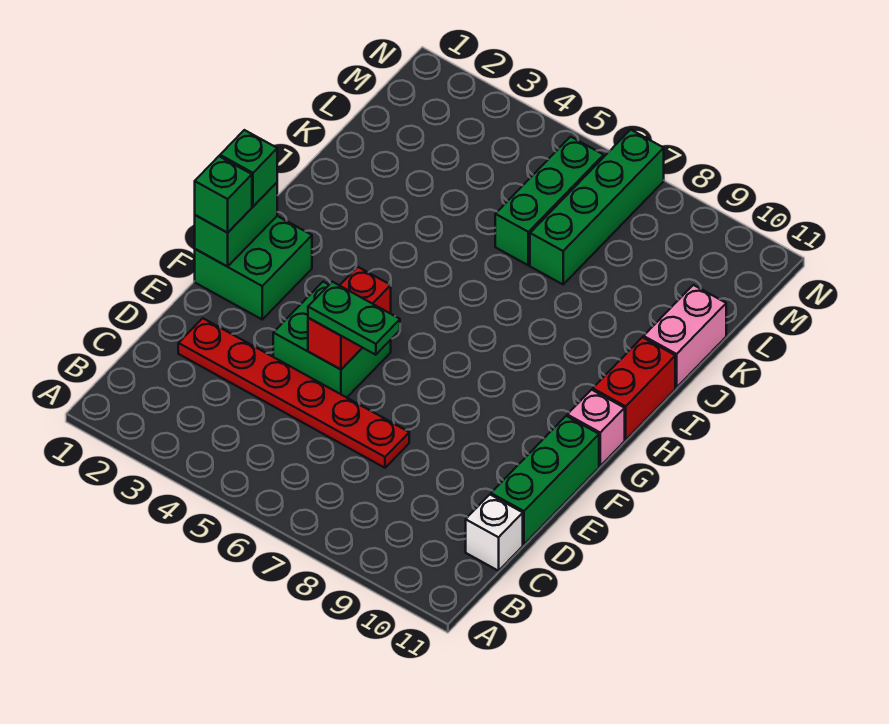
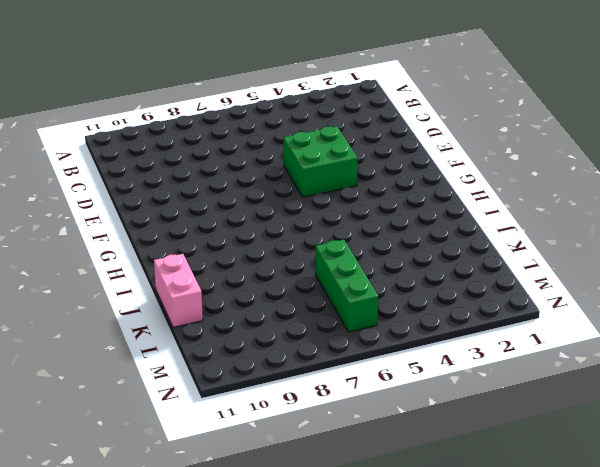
none -> white brick C11 level 1
none -> red plate D2:D7 level 1
none -> green brick D11:F11 level 1

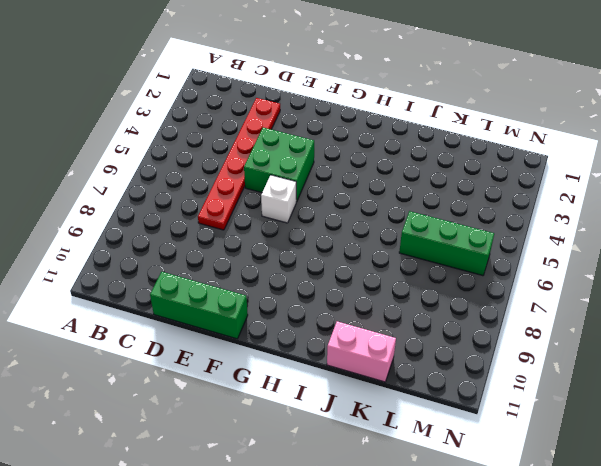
white brick F6 level 1 -> white brick C11 level 1
none -> green brick F1:G2 level 1
none -> pink brick G11 level 1
none -> red brick H11:I11 level 1

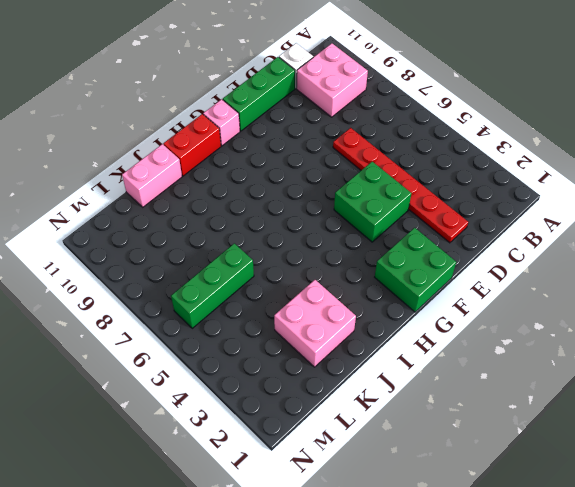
pink brick B9:C10 level 1 -> none
pink brick J2:K3 level 1 -> none
none -> green brick K7:N7 level 1
none -> red brick E5:F5 level 2
none -> green brick F1:G1 level 2

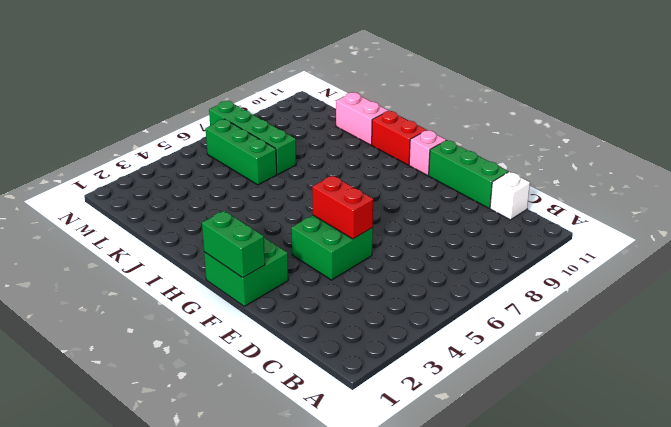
none -> red plate D2:D7 level 1
none -> green plate E5:E6 level 3
none -> green brick F1 level 3

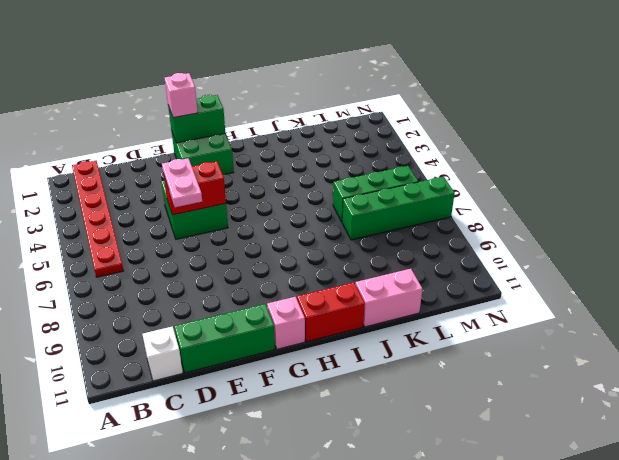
red plate B1:B6 level 1 -> red plate D2:D7 level 1
pink plate E5:E6 level 3 -> green plate E5:E6 level 3
pink brick F1 level 3 -> green brick F1 level 3
none -> green brick G1 level 3

